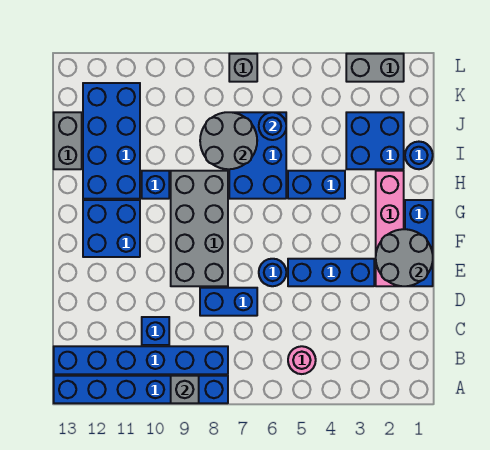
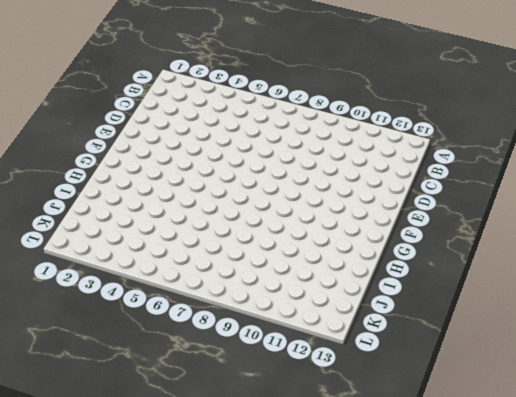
none -> blue brick A8:A13 level 1
none -> pink round brick B5 level 1
none -> blue brick B8:B13 level 1

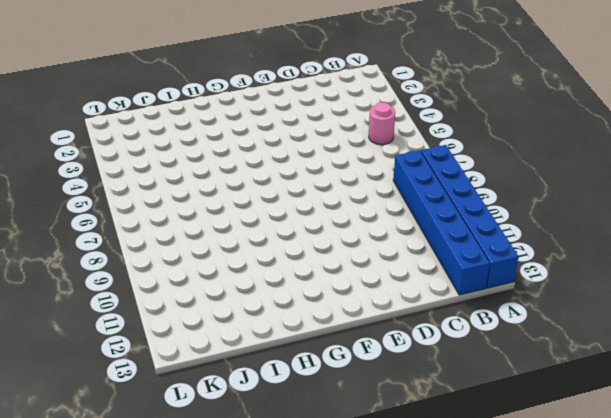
none -> blue brick C10 level 1
none -> blue brick D7:D8 level 1
none -> blue brick E1:G1 level 1

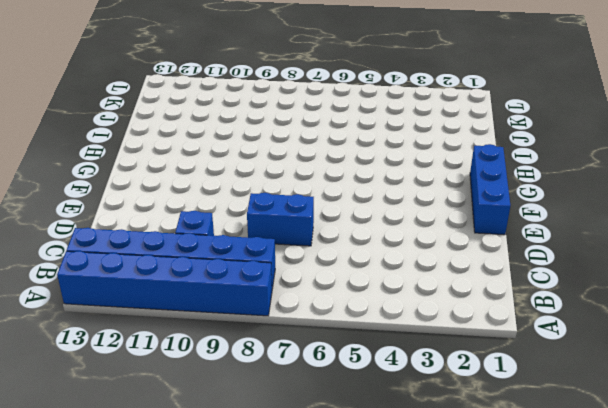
none -> pink round brick B5 level 1
none -> pink brick E2:H2 level 1
none -> blue brick E3:E5 level 1

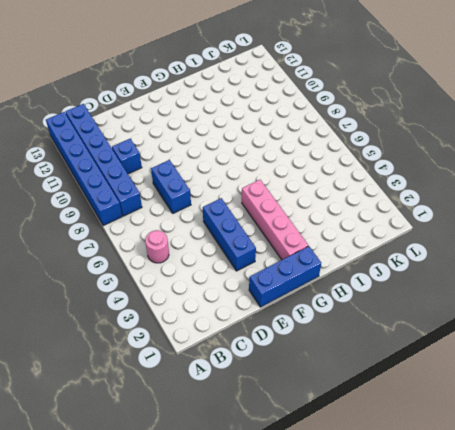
pink brick G2:G5 level 1 -> pink brick E2:H2 level 1
none -> blue round brick E6 level 1
none -> grey brick E8:H9 level 1
none -> blue brick F11:G12 level 1

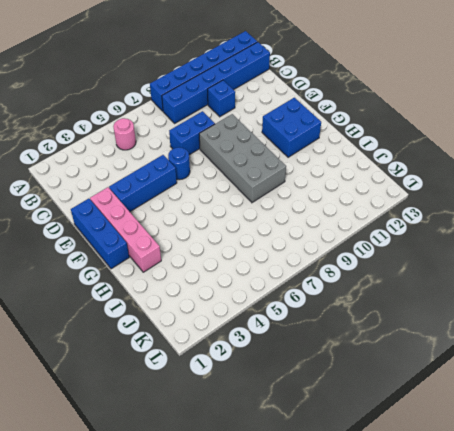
none -> blue brick H4:H5 level 1
none -> blue brick H6:J7 level 1
none -> blue brick H10 level 1

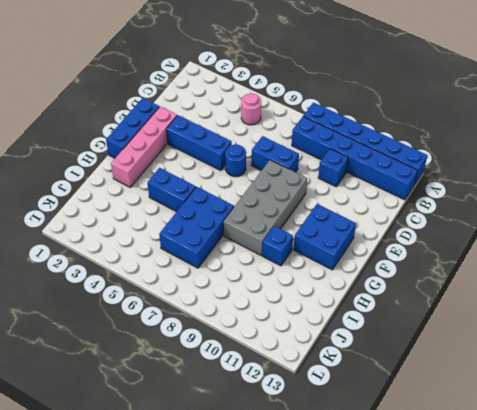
none -> blue brick H11:K12 level 1
none -> blue round brick I1 level 1
none -> blue brick I2:J3 level 1

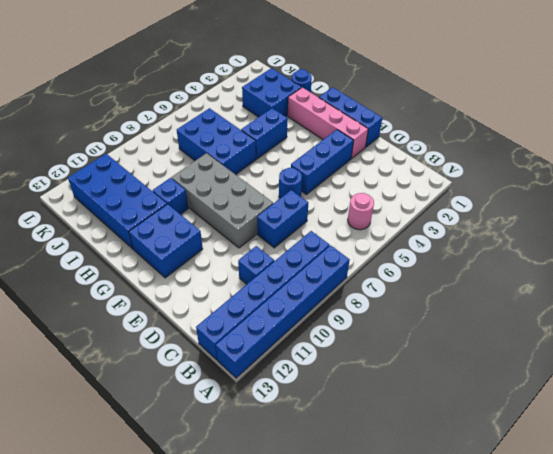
none -> grey brick I13:J13 level 1
none -> grey brick L2:L3 level 1
none -> grey brick L7 level 1

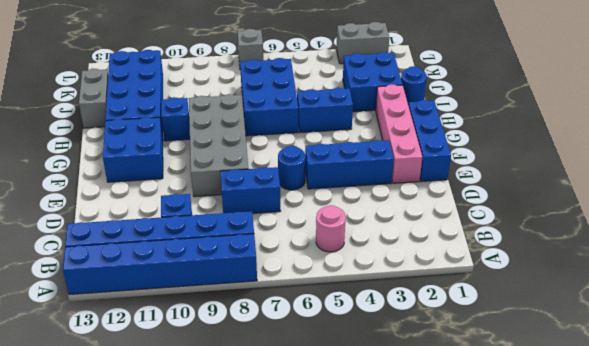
none -> grey brick A9 level 2
none -> grey round brick E1:F2 level 2
none -> grey round brick I7:J8 level 2

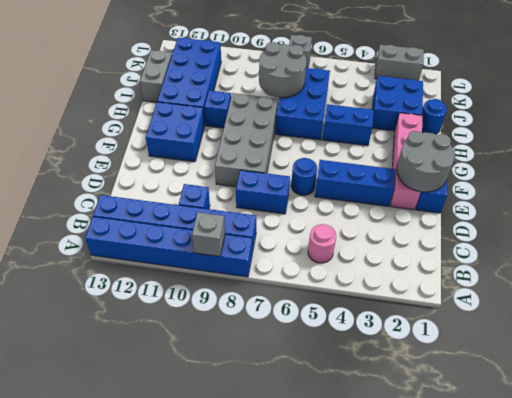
none -> blue round brick J6 level 2

